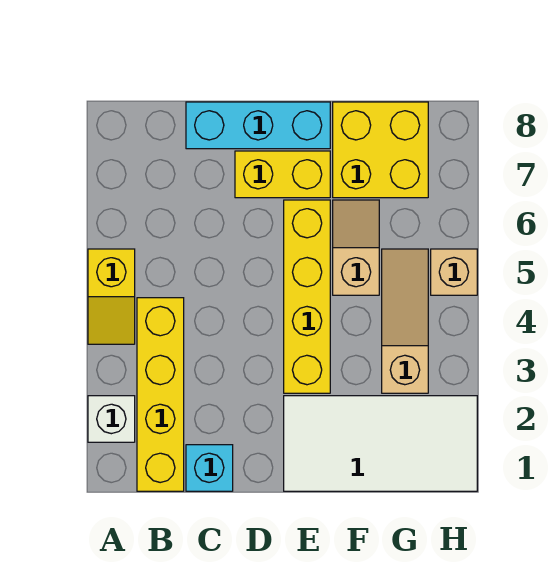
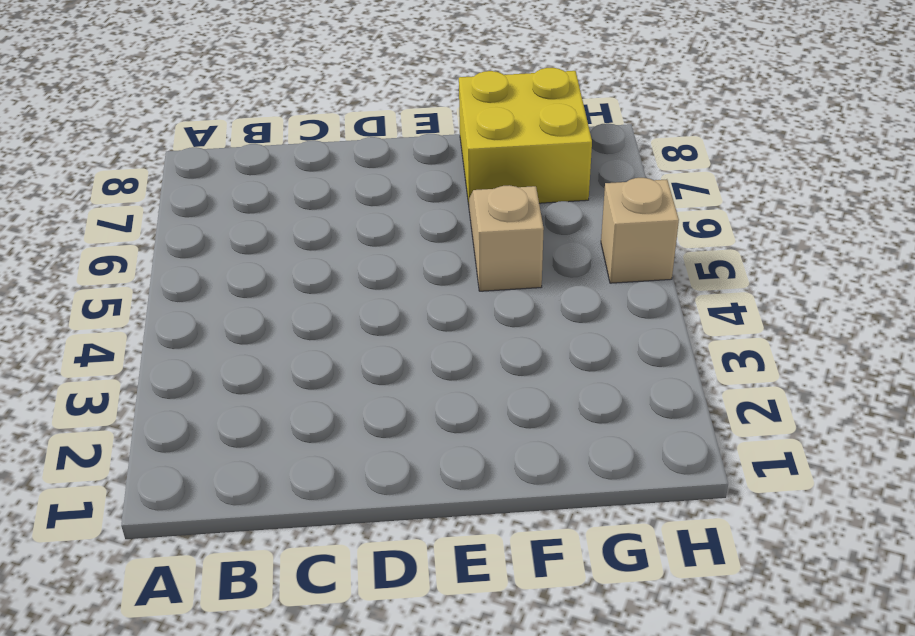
none -> white brick A2 level 1
none -> yellow slope A4:A5 level 1 top 5
none -> yellow brick B1:B4 level 1

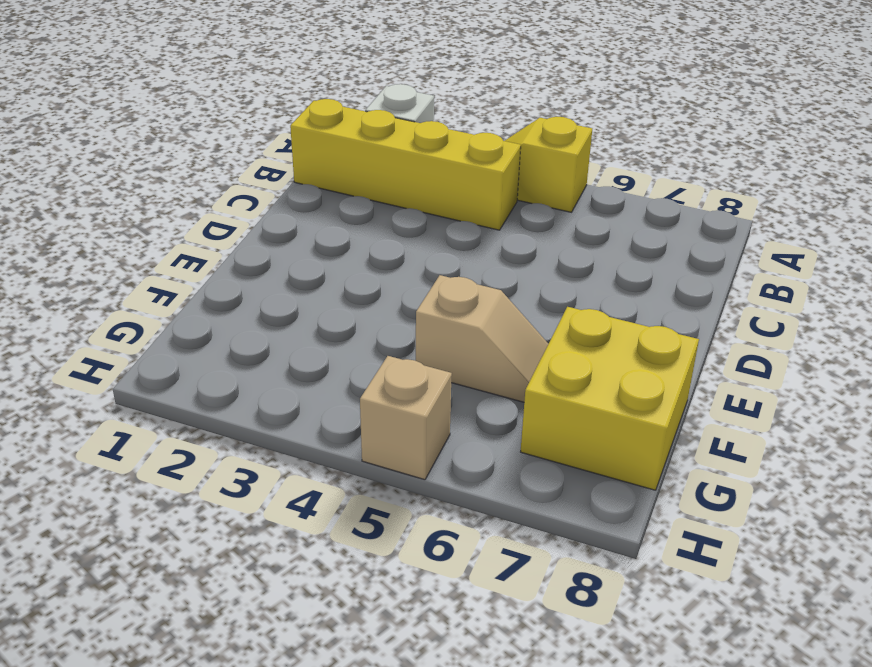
none -> cyan brick C1 level 1
none -> cyan brick C8:E8 level 1
none -> yellow brick D7:E7 level 1

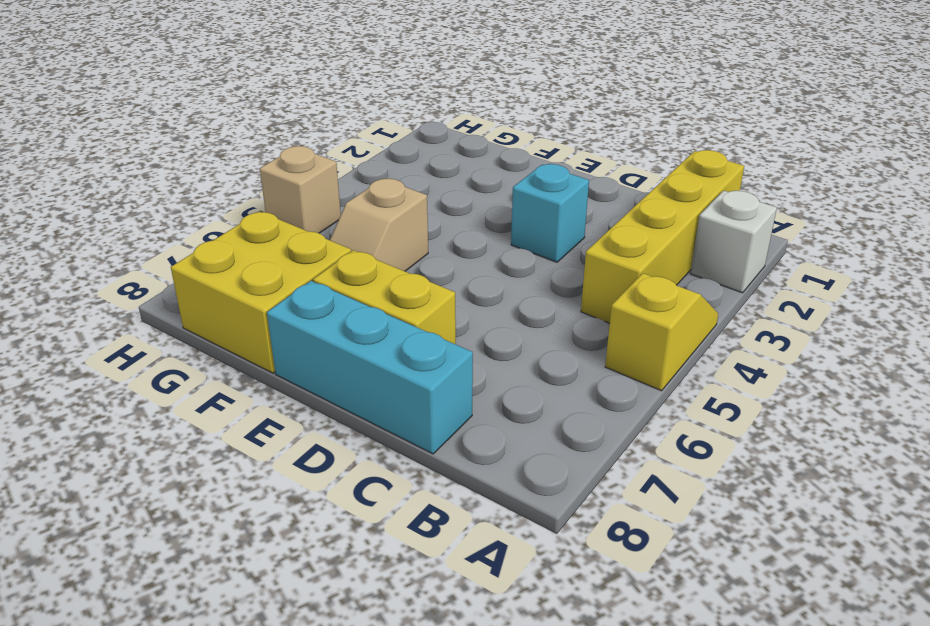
cyan brick D3 level 1 -> cyan brick C1 level 1
none -> white tile E1:H2 level 1
none -> yellow brick E3:E6 level 1
none -> tan slope G3:G5 level 1 top 3

